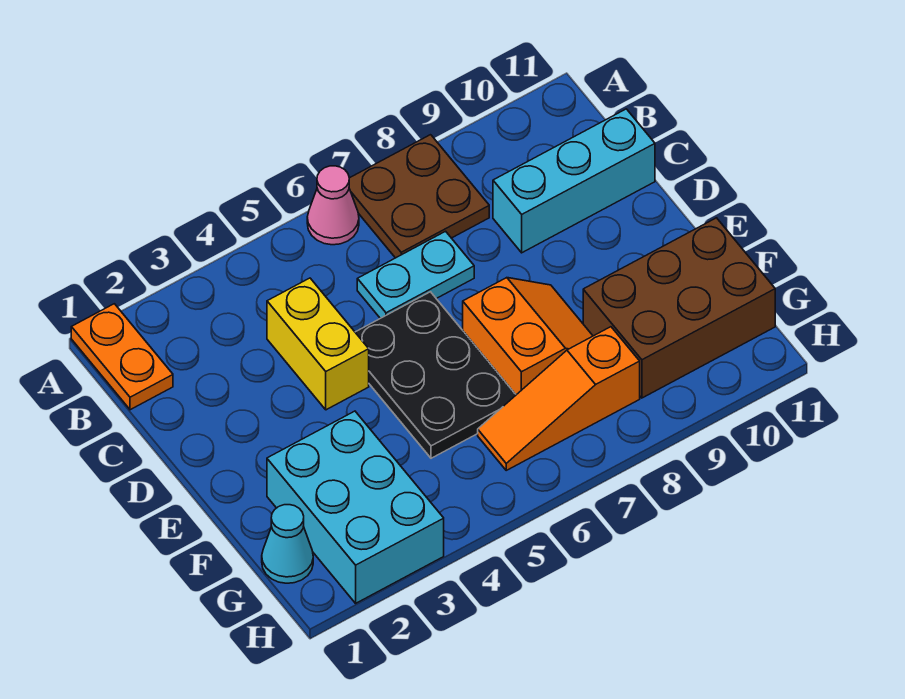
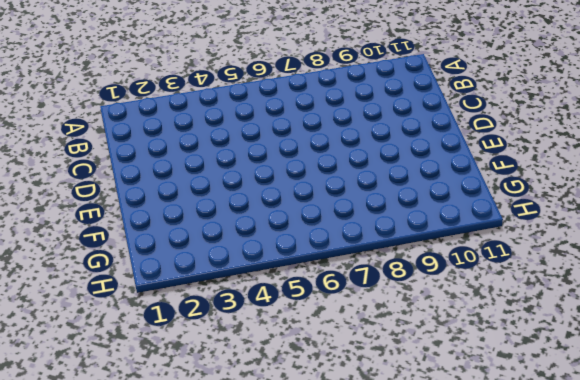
none -> orange plate A1:B1 level 1
none -> pink cone A6 level 1
none -> brown plate A7:B8 level 1

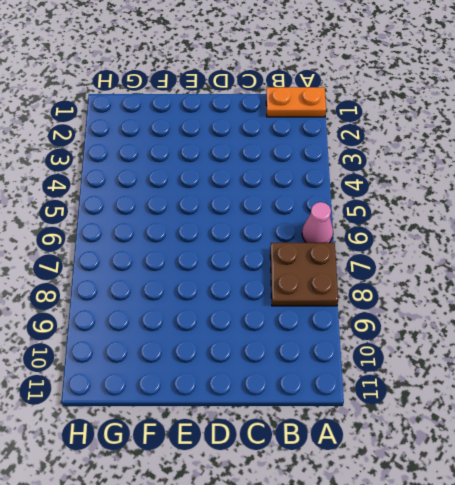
none -> yellow brick C4:D4 level 1
none -> cyan plate C6:C7 level 1
none -> cyan brick C9:C11 level 1

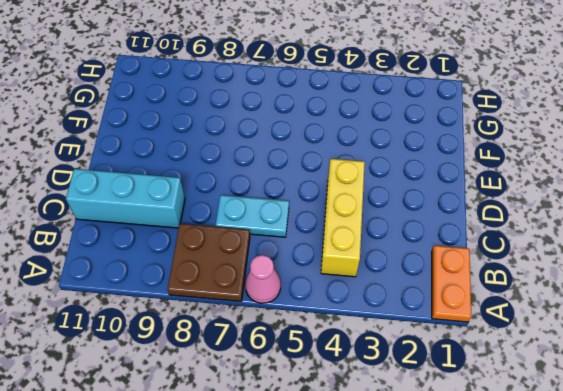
yellow brick B4:D4 level 1 -> yellow brick C4:D4 level 1
none -> black plate D5:F6 level 1
none -> orange slope E7:F8 level 1 top 7
none -> cyan brick F2:H3 level 1

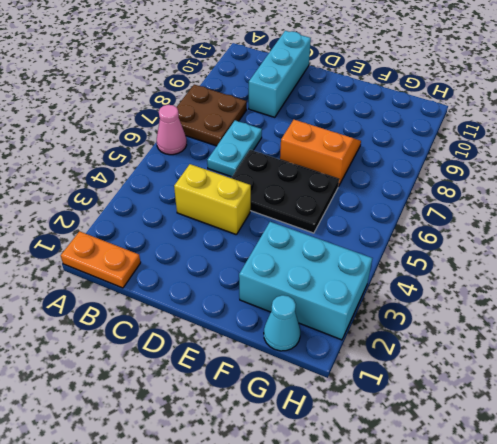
none -> brown brick F9:G11 level 1
none -> orange slope G6:G8 level 1 top 8

